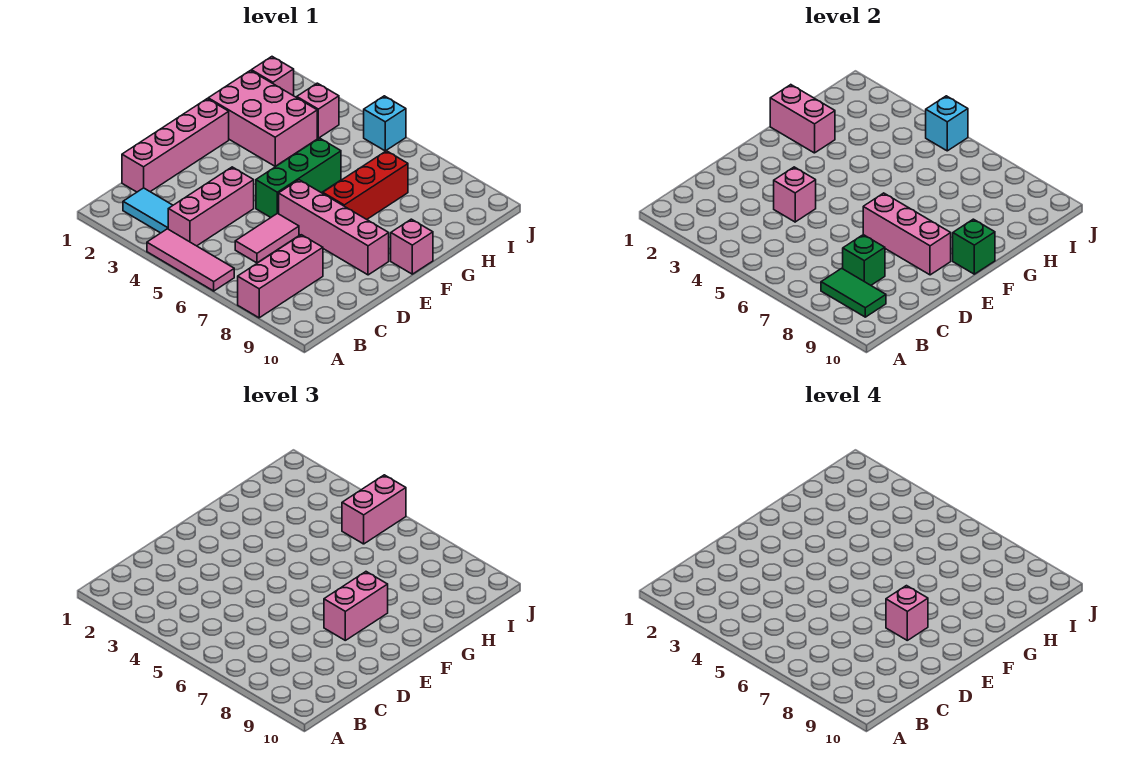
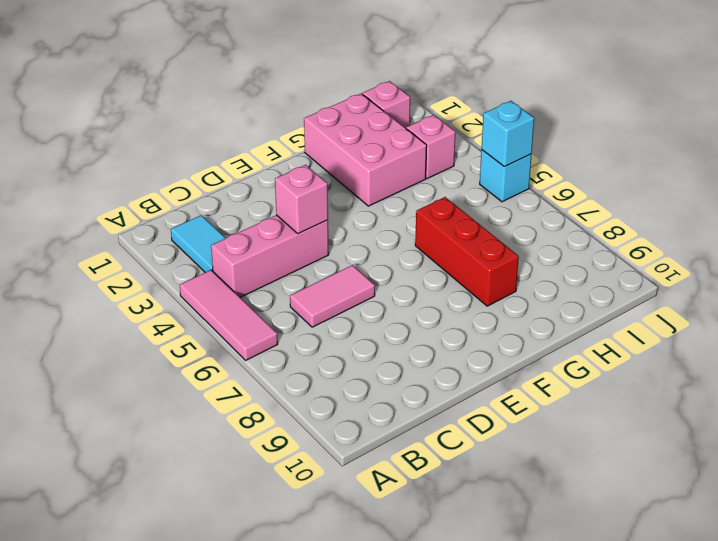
red brick G6:G8 level 1 -> red brick F7:H7 level 1
none -> pink brick A8:C8 level 1
none -> pink brick C1:F1 level 1
none -> green brick E5:G5 level 1

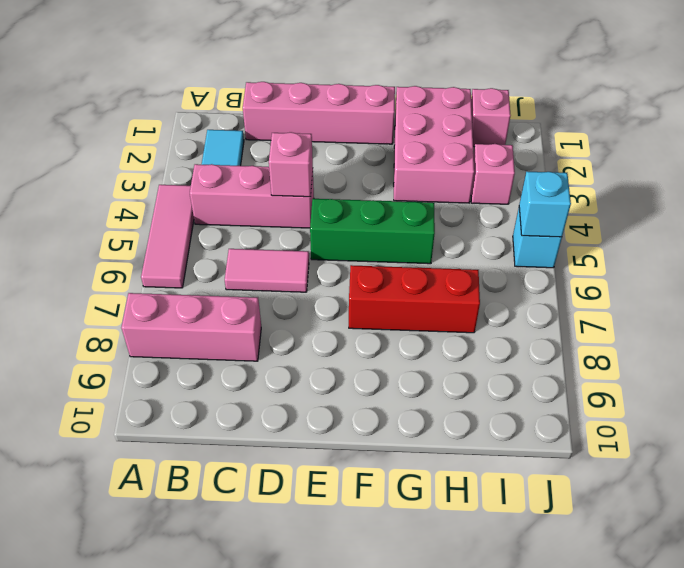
none -> pink brick E6:E9 level 1
none -> pink brick F10 level 1
none -> green tile B8:B9 level 2

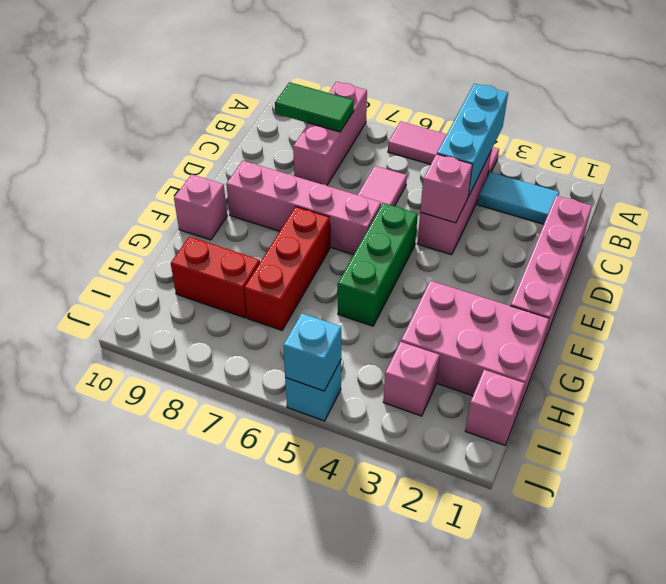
cyan brick A4:C4 level 2 -> none
red brick H8:H9 level 1 -> none
none -> green brick C8 level 2
none -> pink brick E7:E9 level 2
none -> green brick F10 level 2

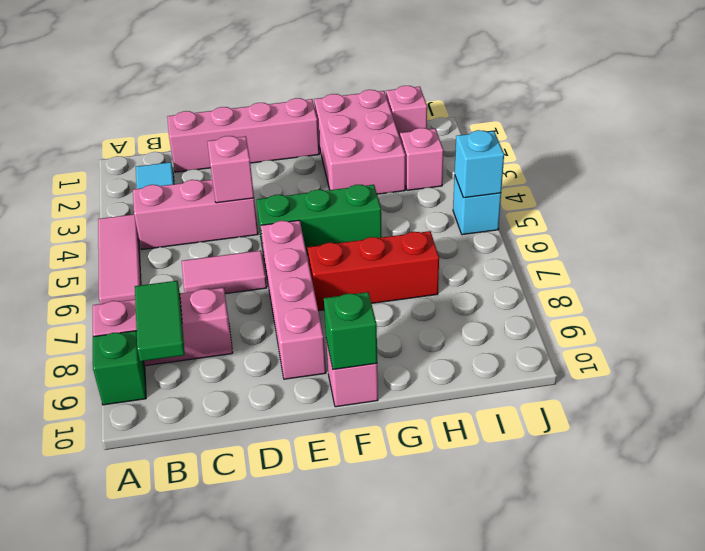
green brick A9 level 1 -> green brick C8 level 2
none -> pink brick E7:E9 level 2
none -> pink brick G1:G2 level 2
none -> pink brick E8:F8 level 3

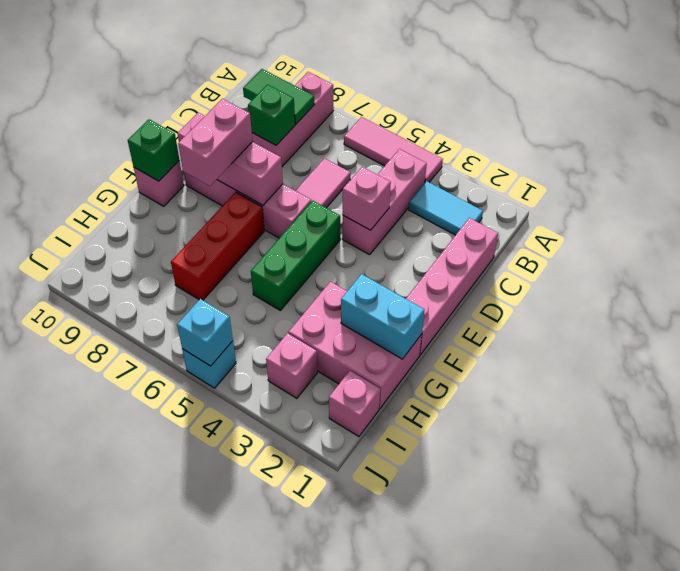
cyan brick G1:G2 level 2 -> pink brick G1:G2 level 2
none -> pink brick I5:J5 level 3
none -> pink brick E8 level 4

